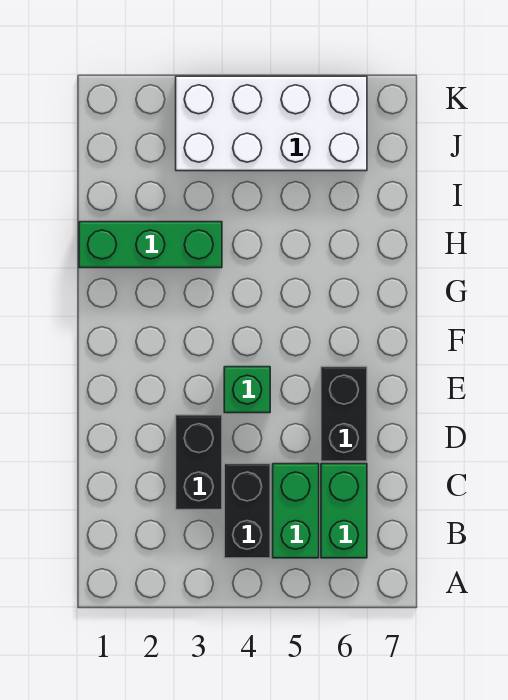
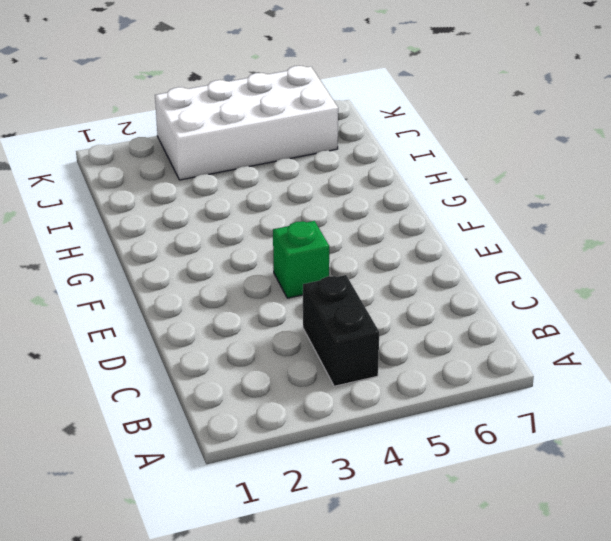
none -> green brick B5:C5 level 1
none -> green brick B6:C6 level 1

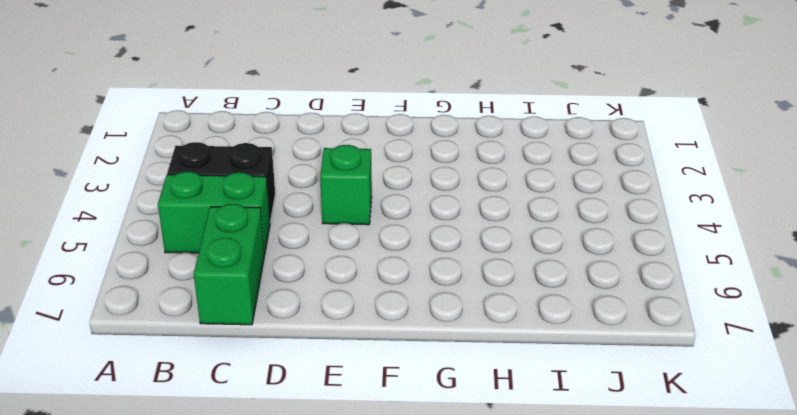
green brick C6:C7 level 1 -> green brick B6:C6 level 1
none -> black brick C3:D3 level 1
none -> black brick D6:E6 level 1

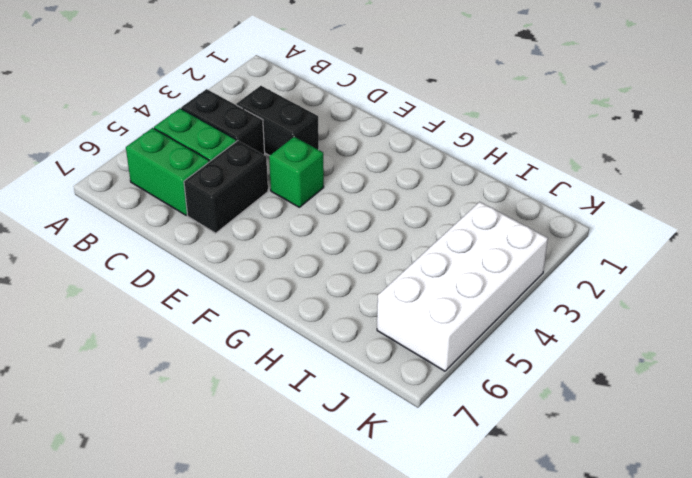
black brick D5:D6 level 1 -> black brick D6:E6 level 1
none -> green brick H1:H3 level 1

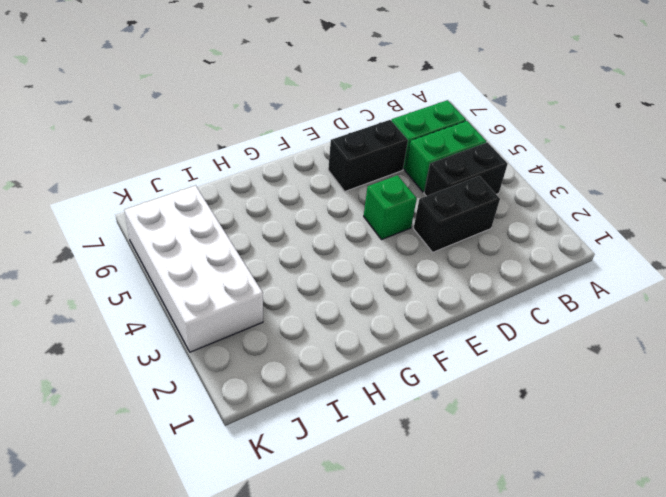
none -> green brick H1:H3 level 1

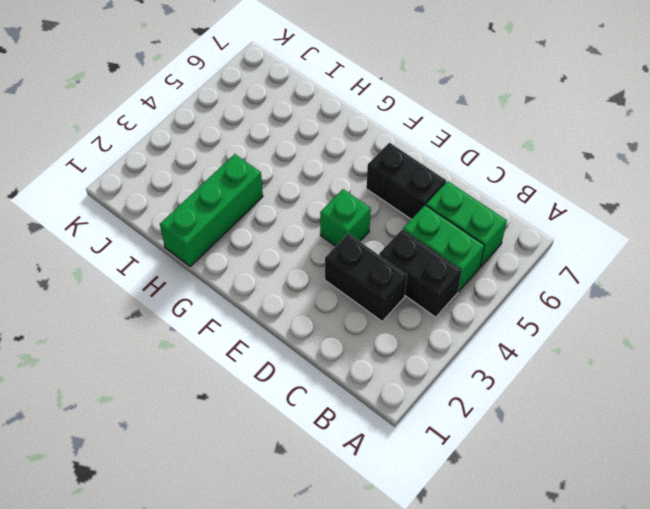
none -> white brick J3:K6 level 1

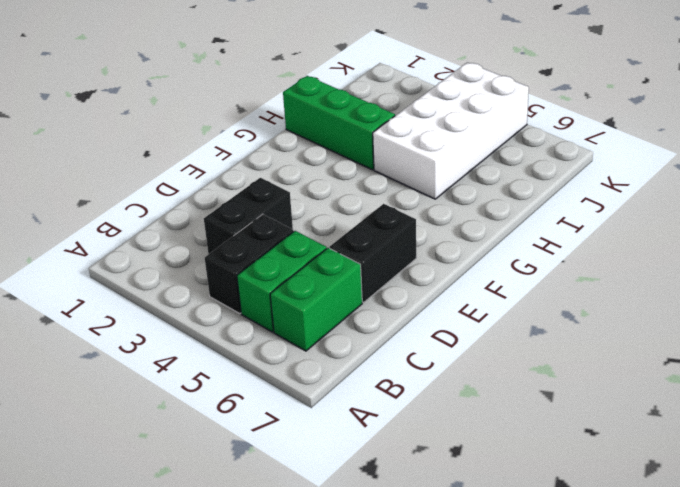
white brick H4:K5 level 1 -> white brick J3:K6 level 1
none -> green brick E4 level 1

